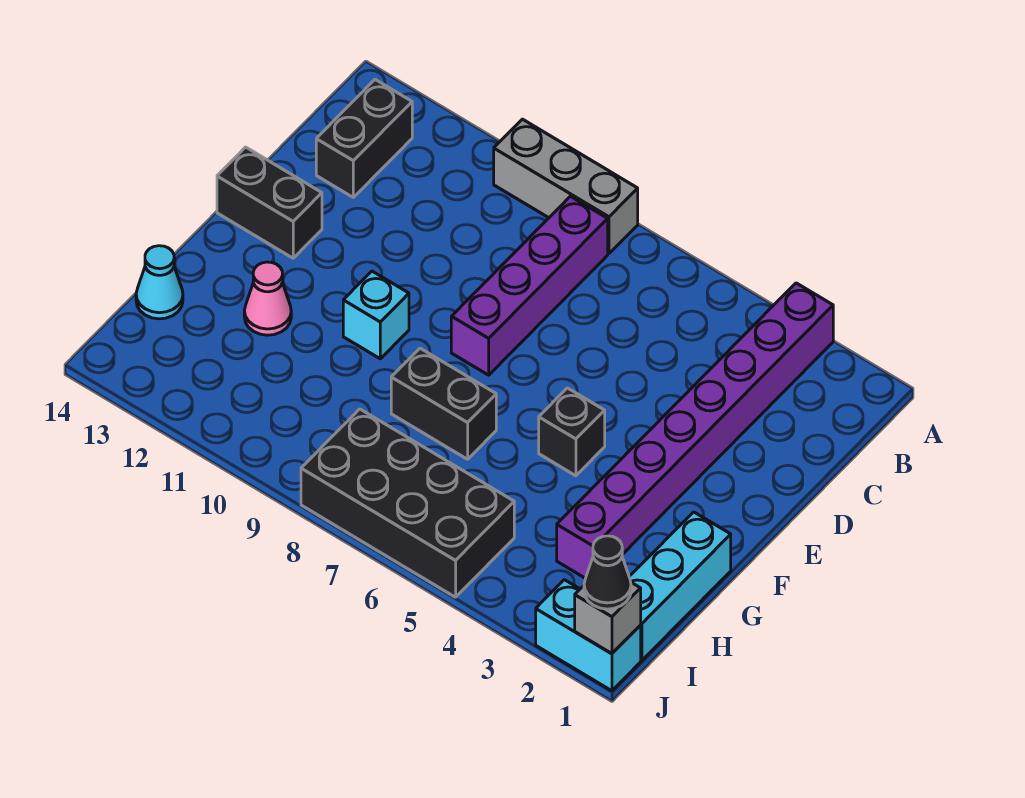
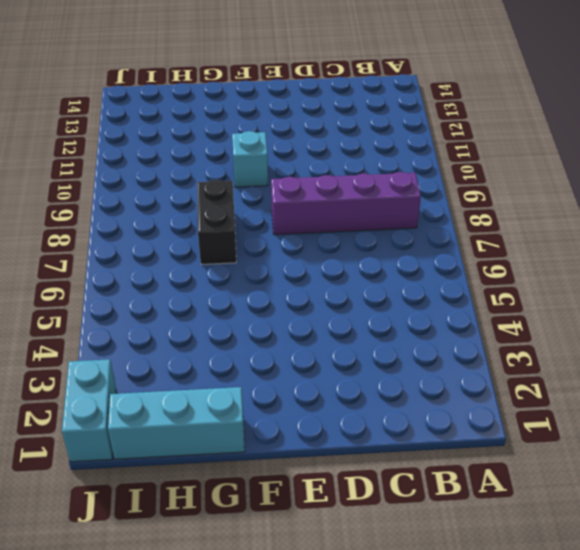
none -> purple brick A3:H3 level 1
none -> grey brick A8:A10 level 1
none -> black brick B13:C13 level 1

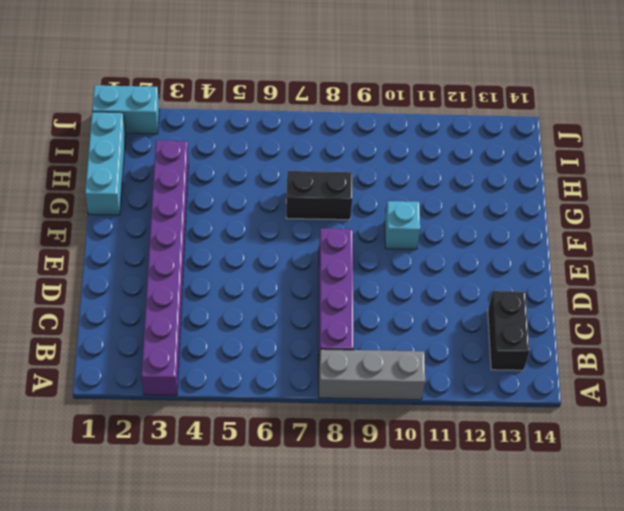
none -> black brick E13:E14 level 1
none -> black brick F5 level 1
none -> pink cone G12 level 1

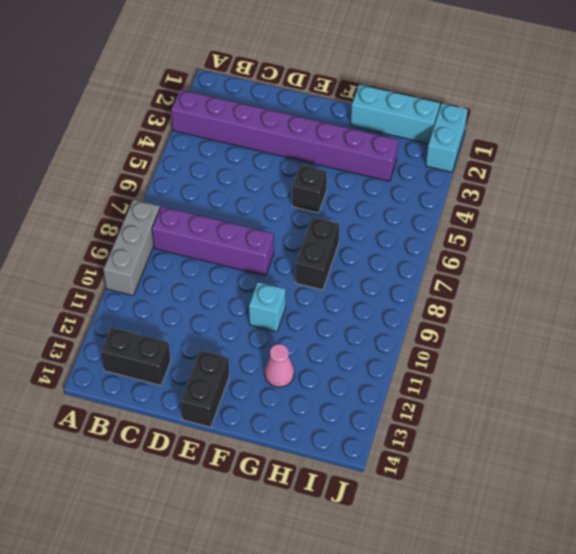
none -> cyan cone H14 level 1
none -> black brick I5:J8 level 1
none -> grey brick J1 level 2

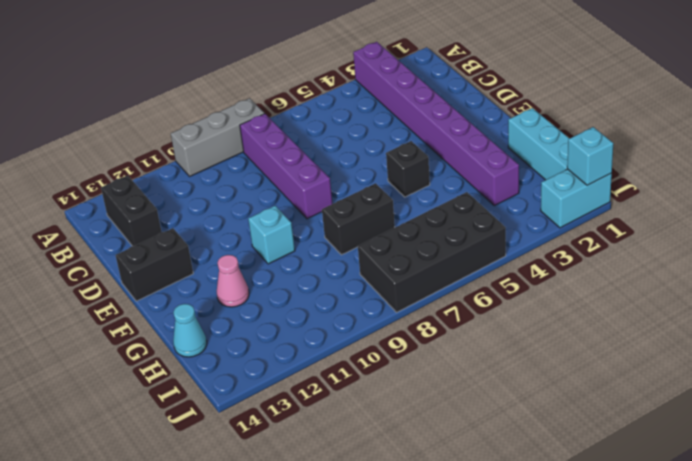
cyan brick J1 level 2 -> grey brick J1 level 2
none -> black cone J1 level 3

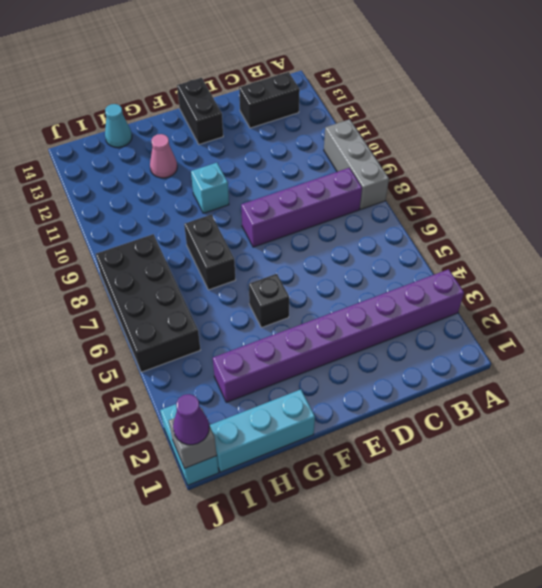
purple cone J1 level 3 -> black cone J1 level 3

